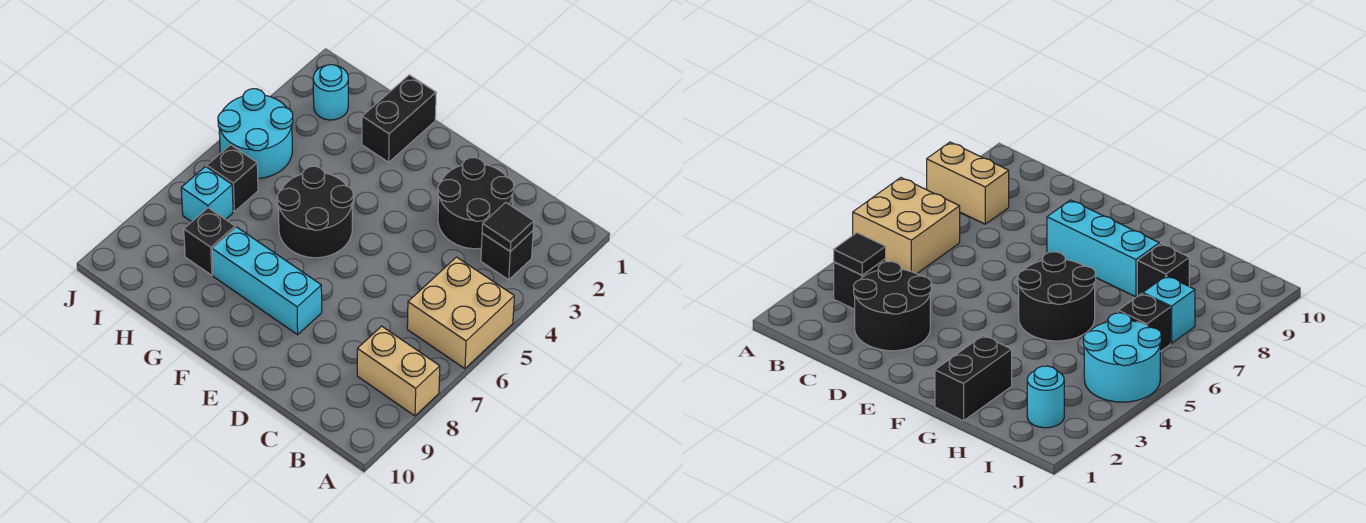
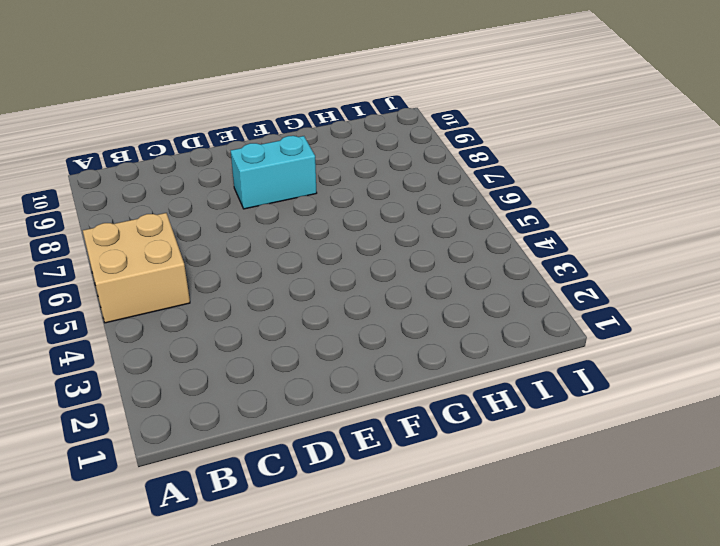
cyan brick E8:F8 level 1 -> cyan brick E8:G8 level 1
none -> tan brick A8:B8 level 1
none -> black brick B3 level 1
none -> black round brick C2:D3 level 1

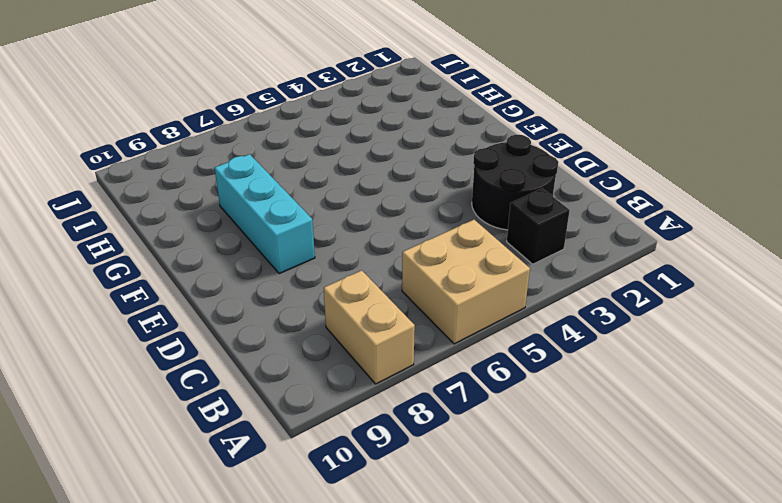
none -> black round brick F5:G6 level 1
none -> black brick G1:G2 level 1
none -> black brick H8 level 1

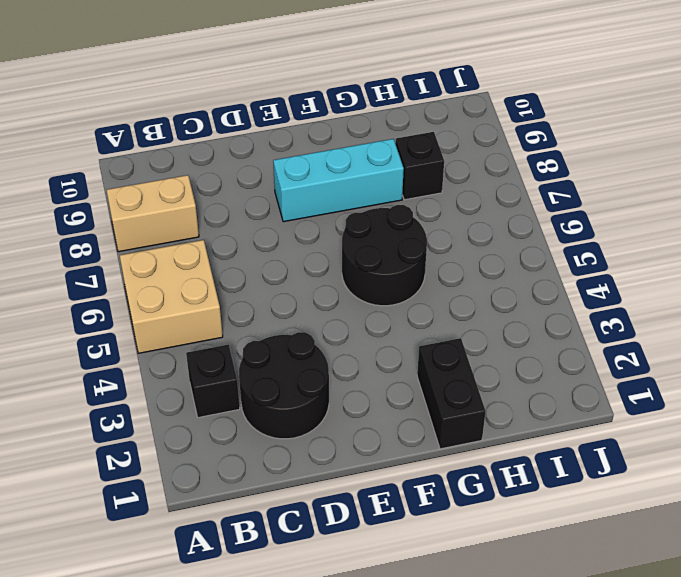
none -> cyan round brick I2 level 1
none -> cyan round brick I4:J5 level 1
none -> black brick I6 level 1

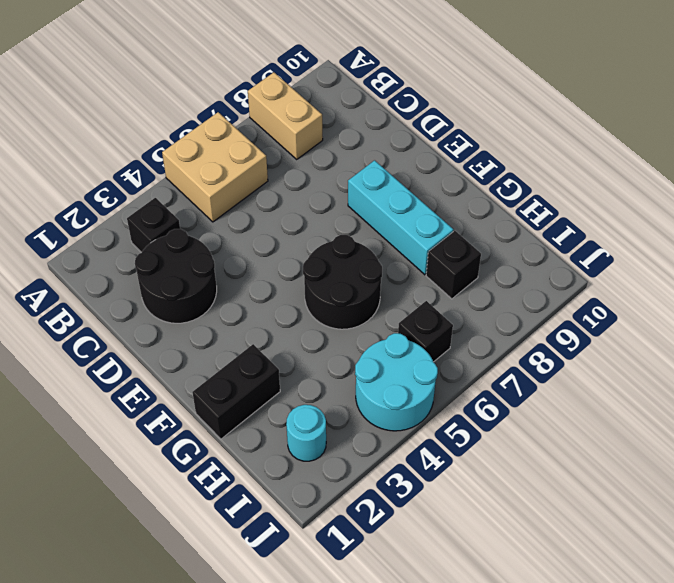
none -> cyan brick I7 level 1
none -> black tile B3 level 2

